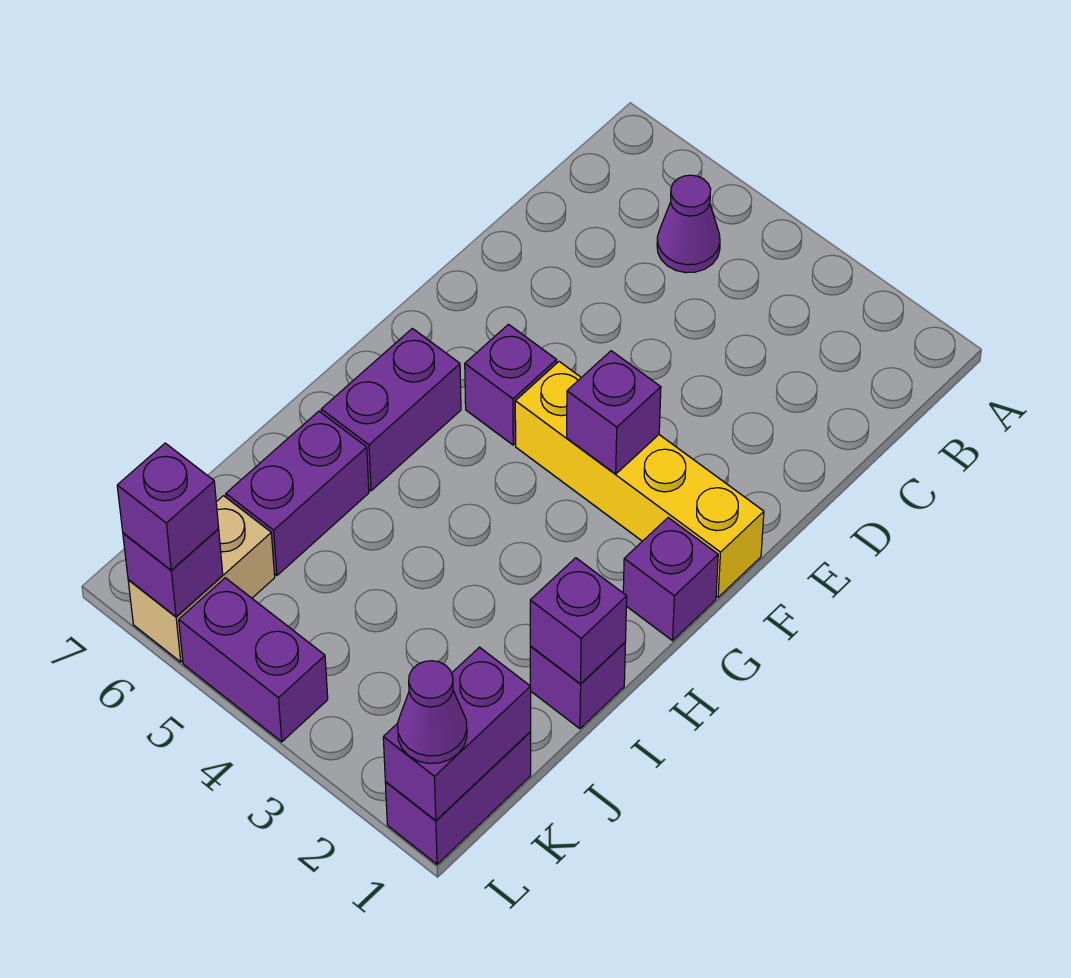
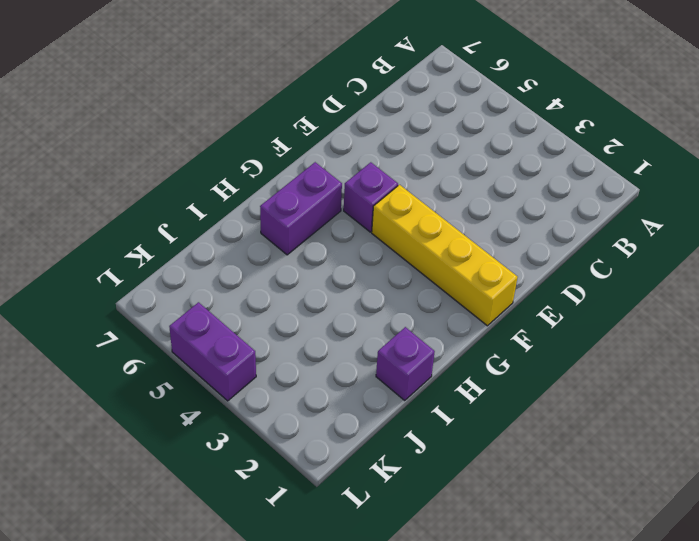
none -> purple cone B5 level 1
none -> purple brick G1 level 1
none -> purple brick I6:J6 level 1

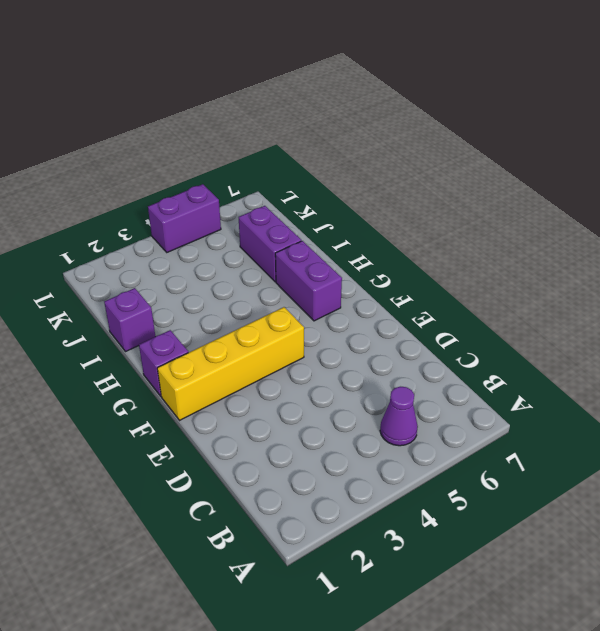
none -> purple brick F5 level 1
none -> purple brick K1:L1 level 1
none -> tan brick K6:L6 level 1

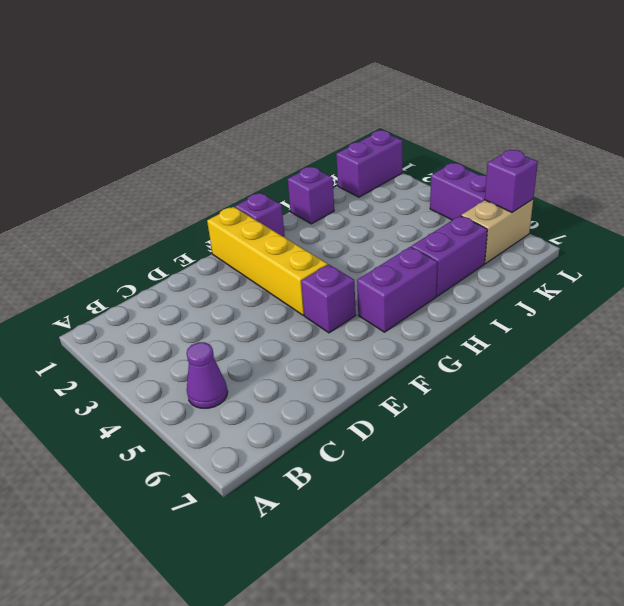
none -> purple brick F3 level 2
none -> purple brick I1 level 2
none -> purple brick K1:L1 level 2

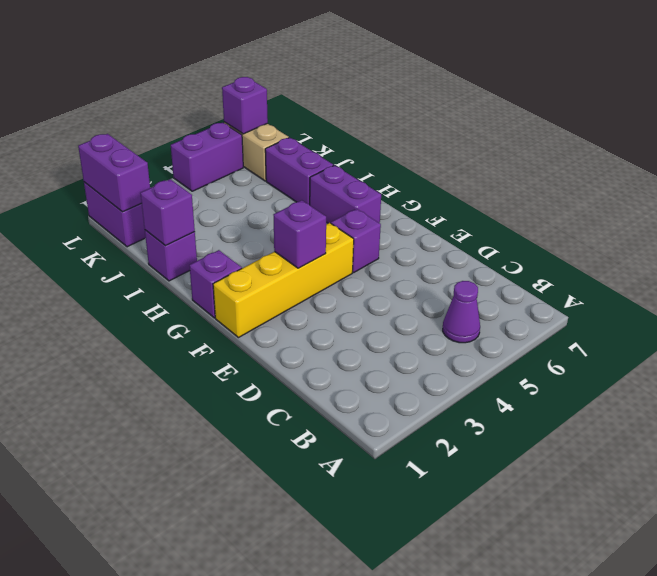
none -> purple cone L1 level 3
none -> purple brick L6 level 3

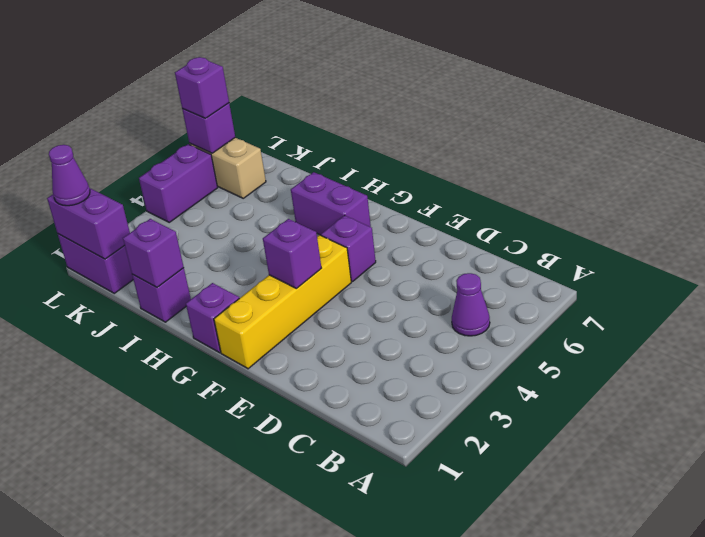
none -> purple brick I6:J6 level 1

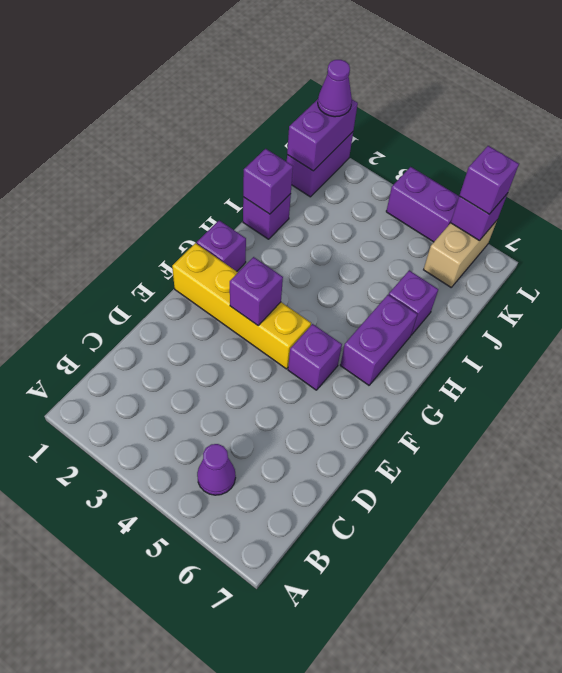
purple brick I6 level 1 -> purple brick I6:J6 level 1

